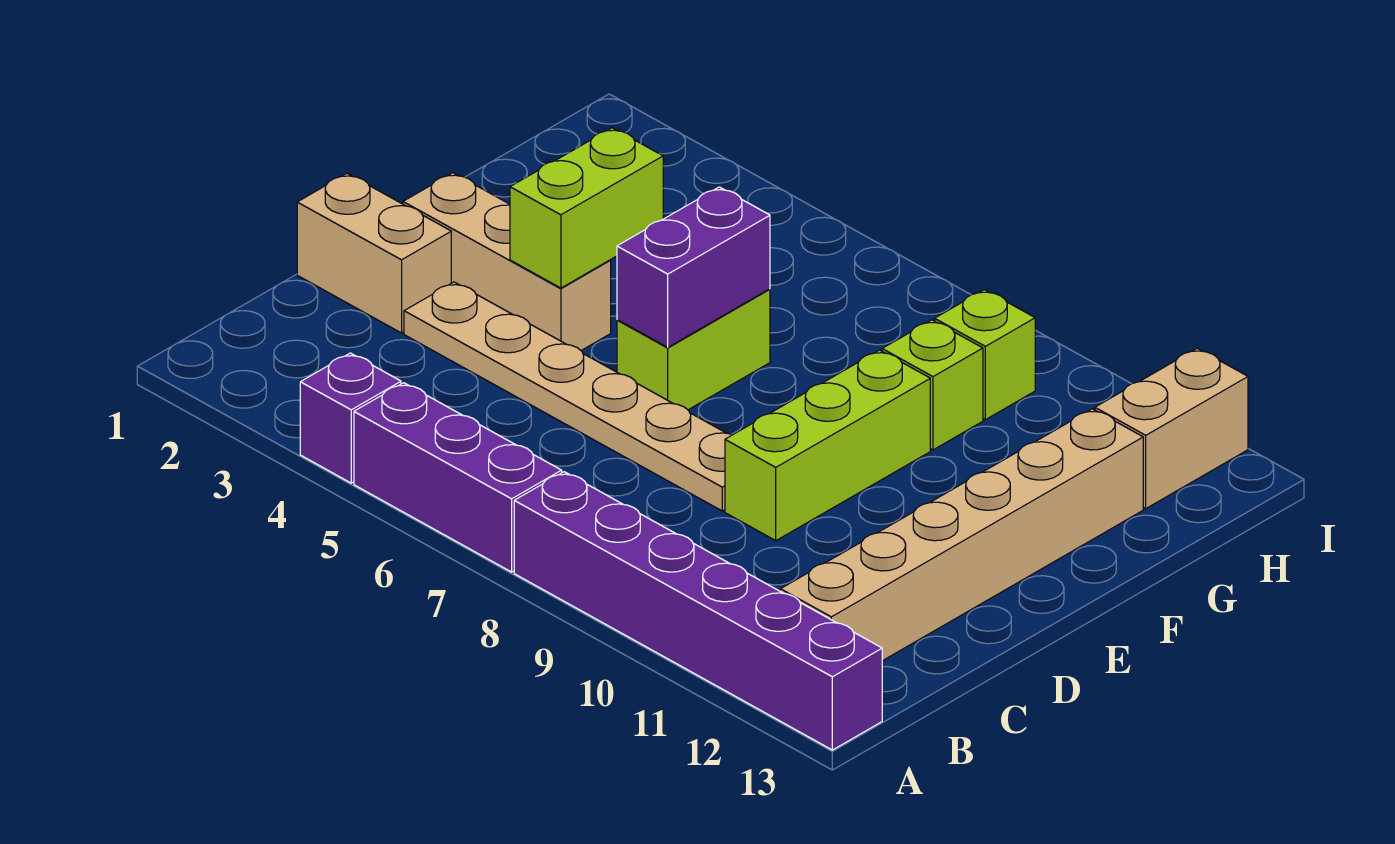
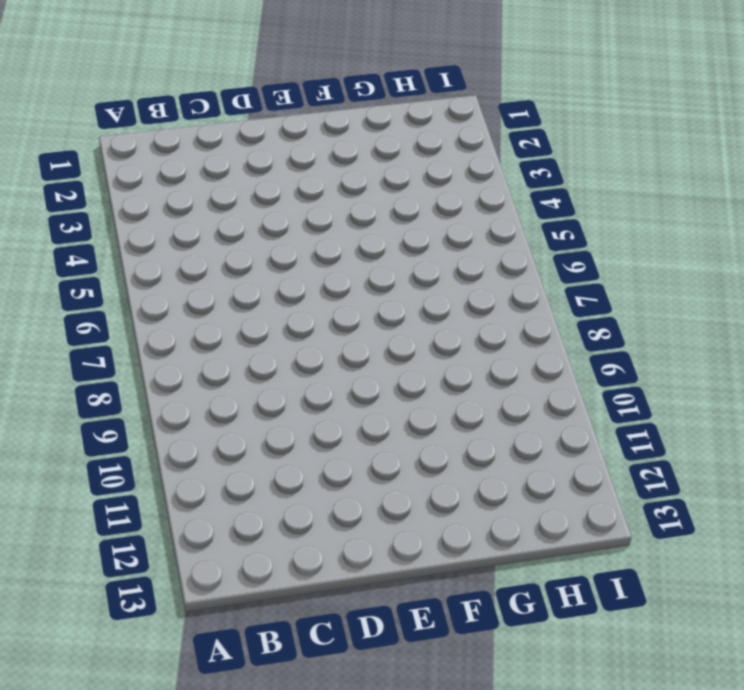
none -> purple brick A4 level 1
none -> purple brick A5:A7 level 1
none -> purple brick A8:A13 level 1

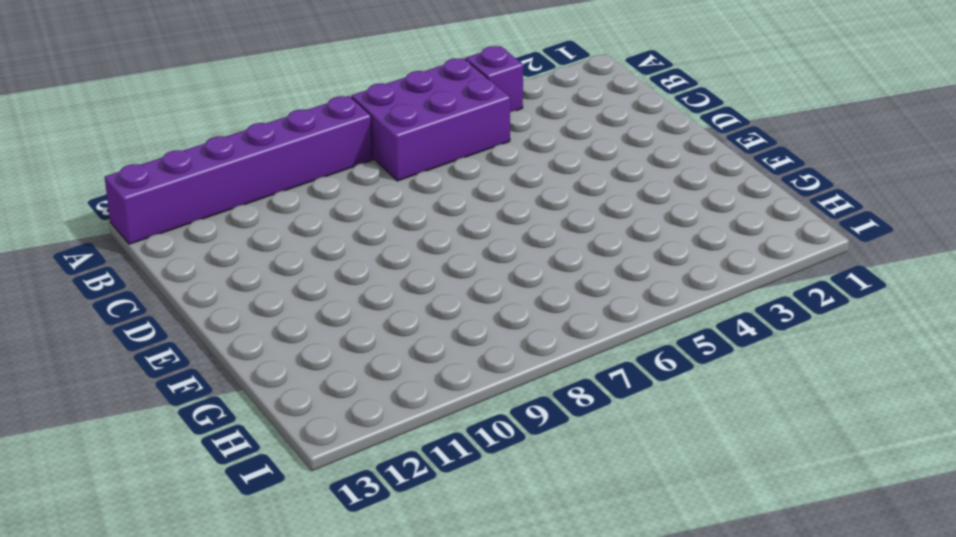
purple brick A5:B7 level 1 -> purple brick A5:A7 level 1
none -> tan brick B12:G12 level 1
none -> tan brick D1:D2 level 1
none -> tan plate D3:D8 level 1

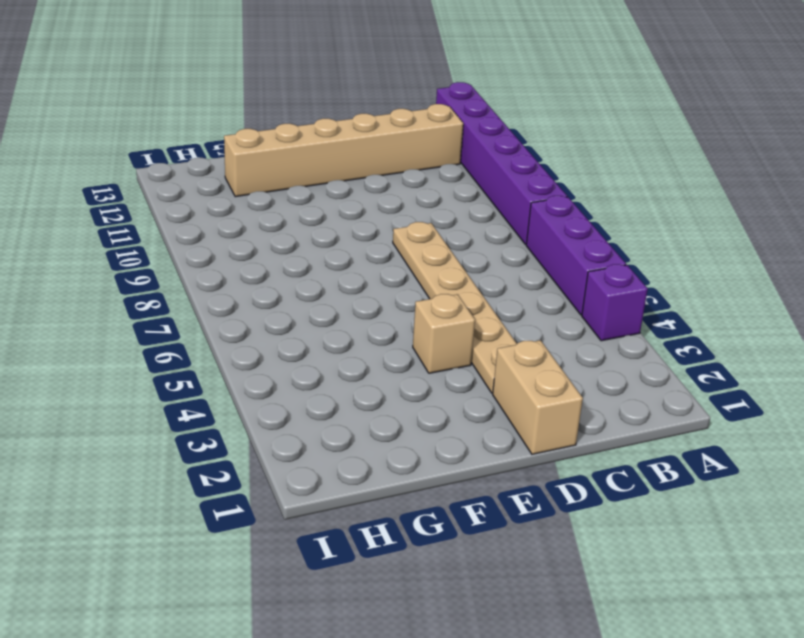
tan brick E4 level 1 -> tan brick E2:E4 level 1
none -> lime brick D9:F9 level 1
none -> lime brick E6:F6 level 1
none -> lime brick G9 level 1

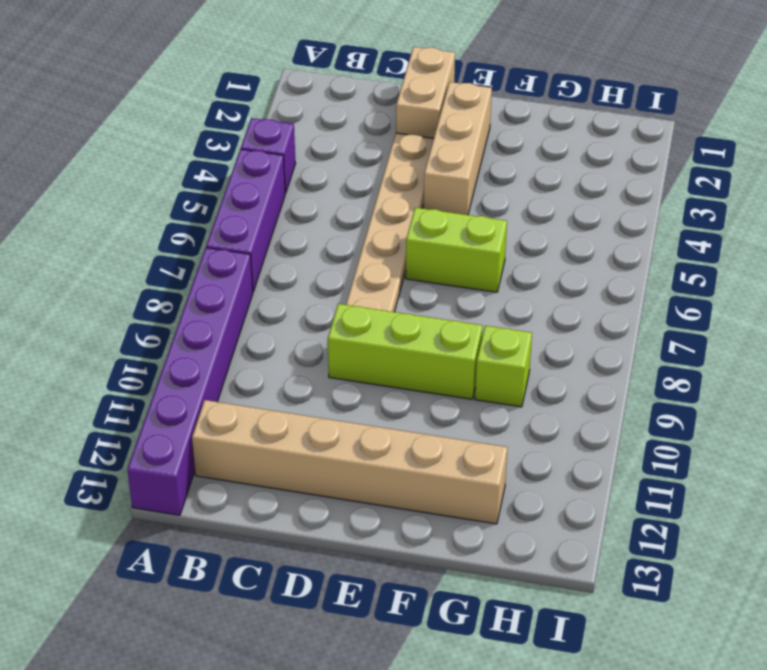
none -> lime brick H9 level 1
none -> tan brick H12:I12 level 1
none -> lime brick E4:F4 level 2

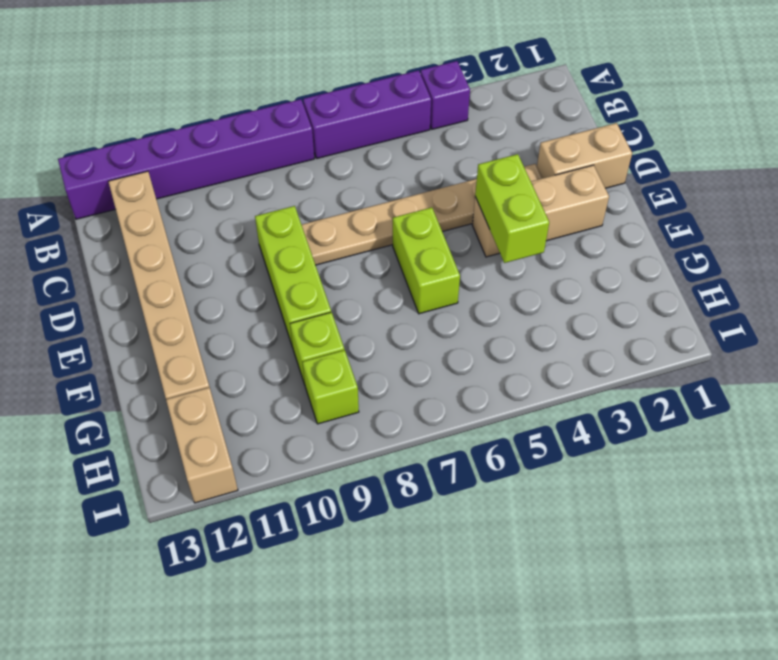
none -> purple brick E6:F6 level 2

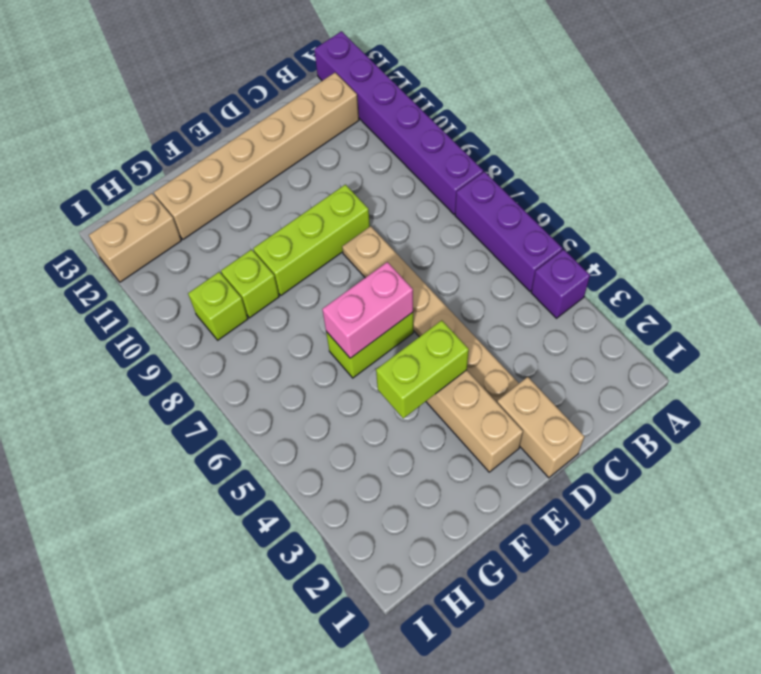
pink brick E6:F6 level 2 -> purple brick E6:F6 level 2

